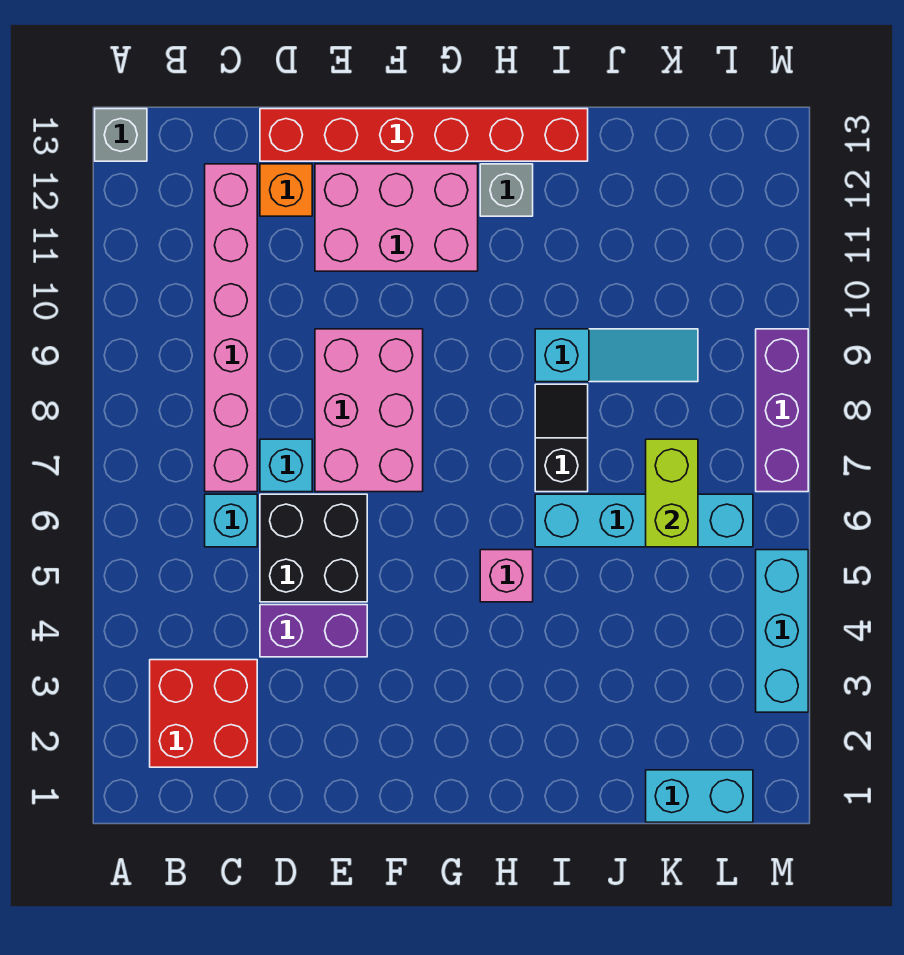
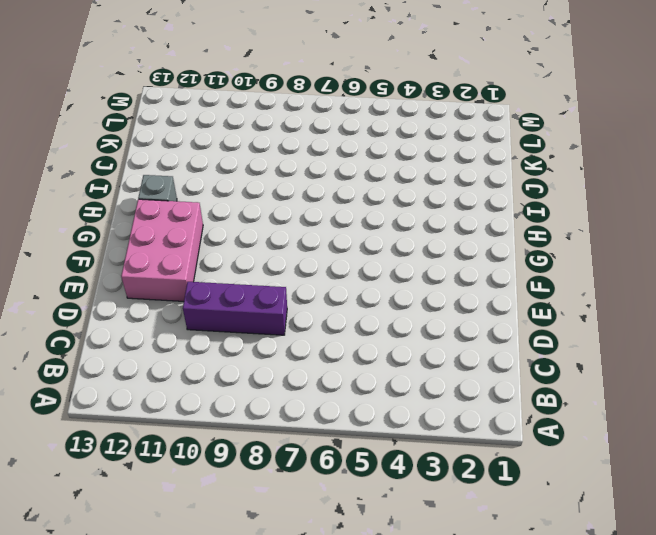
purple brick D8:D10 level 1 -> purple brick M7:M9 level 1
none -> grey brick A13 level 1
none -> red brick B2:C3 level 1
none -> cyan brick C6 level 1

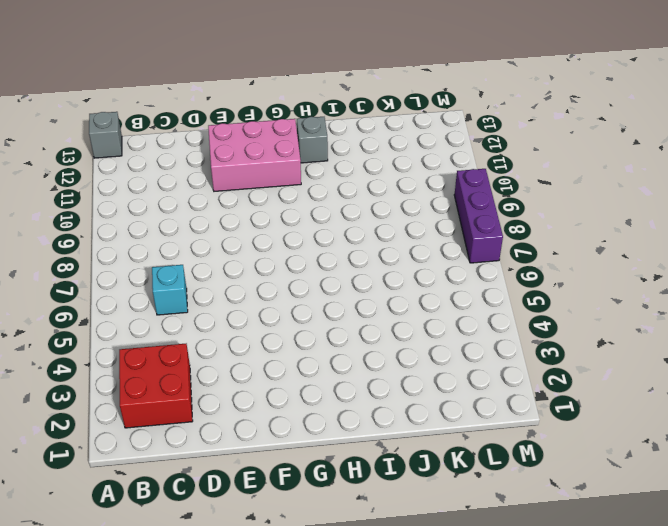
none -> pink brick C7:C12 level 1
none -> purple brick D4:E4 level 1
none -> black brick D5:E6 level 1

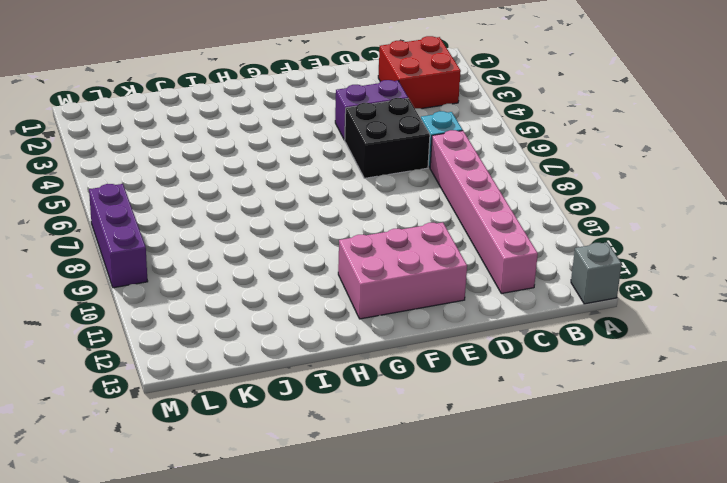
none -> cyan brick D7 level 1
none -> orange brick D12 level 1
none -> red brick D13:I13 level 1

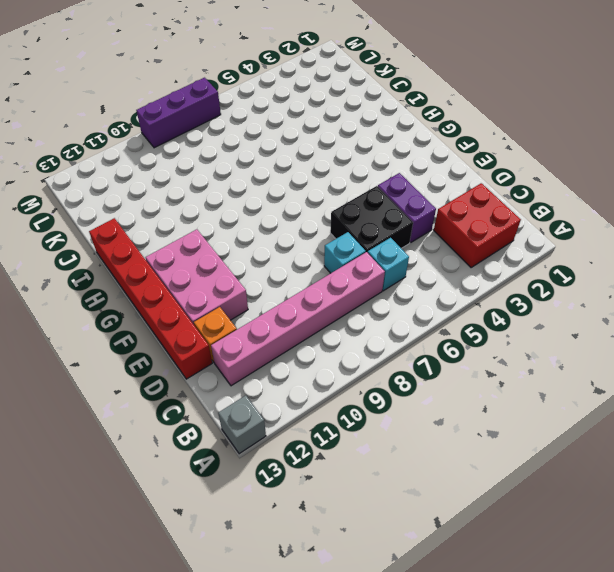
none -> pink brick E7:F9 level 1
none -> pink brick H5 level 1
none -> grey brick H12 level 1

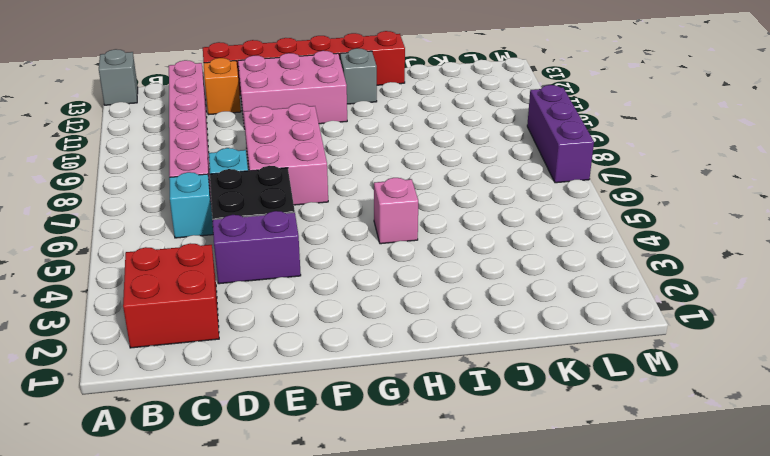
none -> cyan brick I6:L6 level 1
none -> black slope I7:I8 level 1 top 7
none -> cyan slope I9:K9 level 1 top I

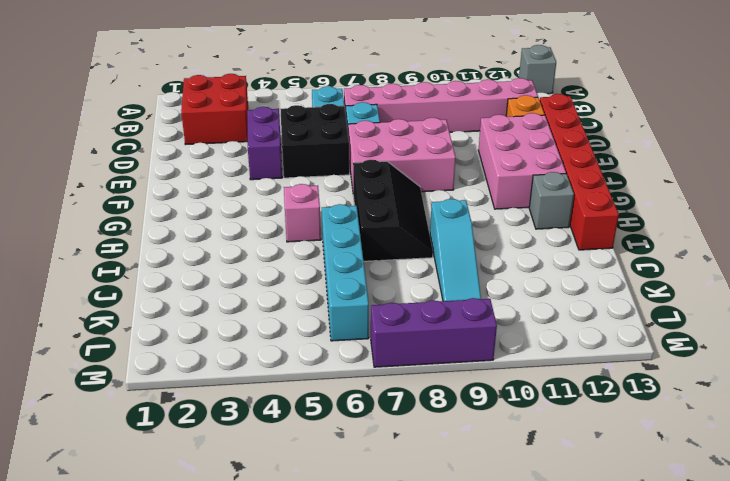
black slope G7:I8 level 1 top 7 -> black slope I7:I8 level 1 top 7
none -> cyan brick K1:L1 level 1
none -> cyan brick M3:M5 level 1
none -> lime brick K6:K7 level 2

